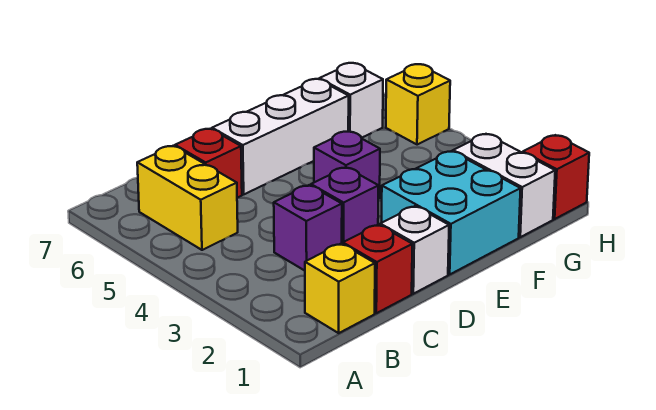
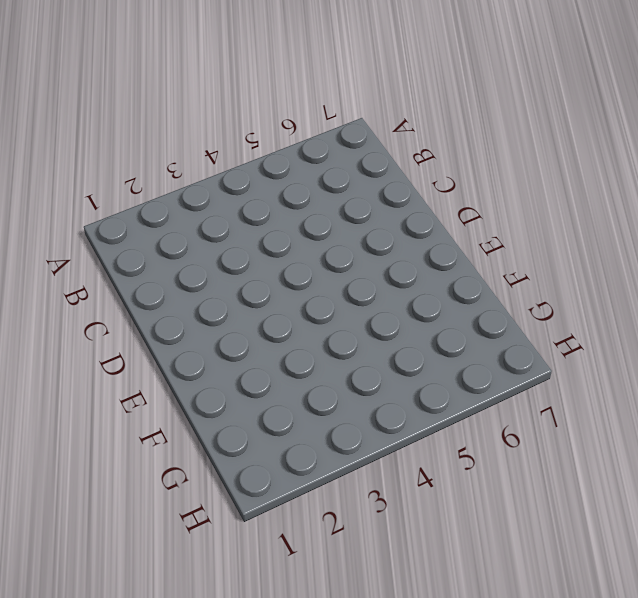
none -> yellow brick B1 level 1
none -> yellow brick B5:B6 level 1
none -> red brick C1 level 1

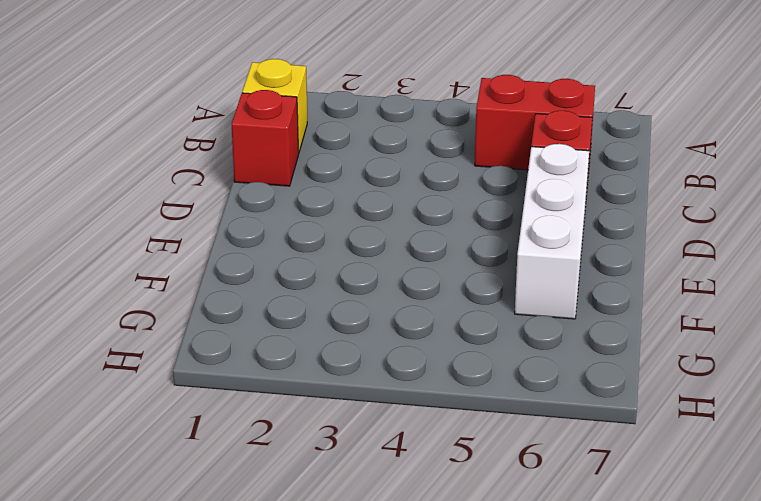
red brick B5:B6 level 1 -> yellow brick B5:B6 level 1
none -> purple brick C3 level 1
none -> white brick D1 level 1
none -> purple brick D3 level 1

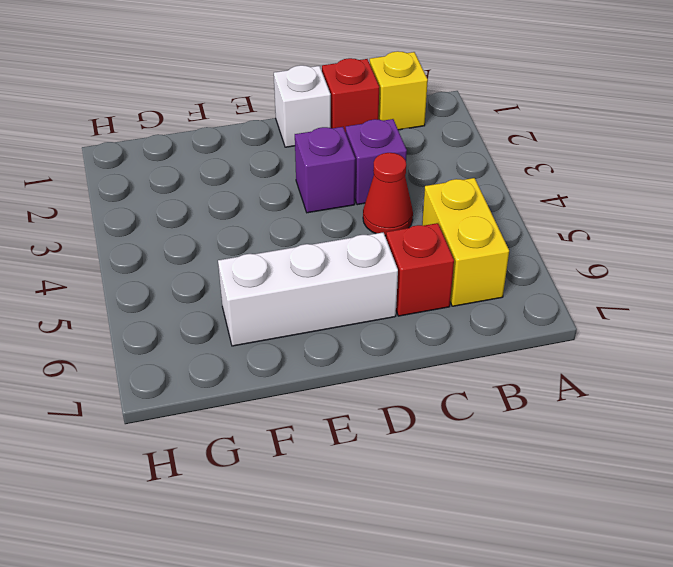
red cone C4 level 1 -> none
none -> cyan brick E1:F2 level 1
none -> purple brick E4 level 1
none -> white brick G1:G2 level 1

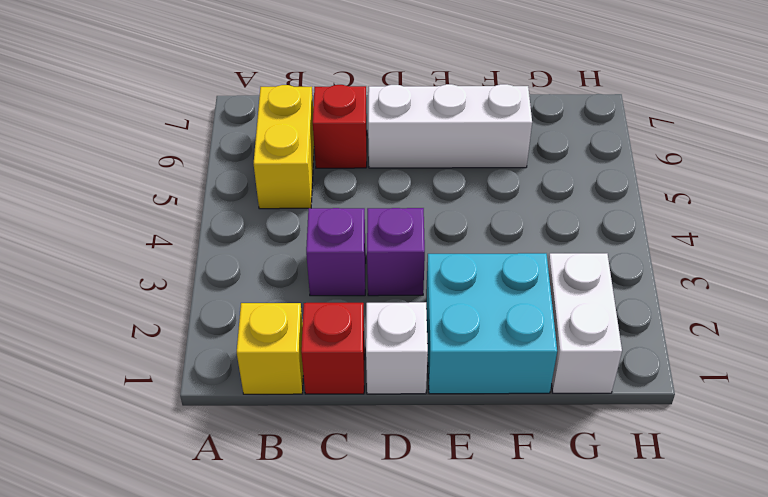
none -> purple brick E4 level 1
none -> white brick G6 level 1
none -> red brick H1 level 1

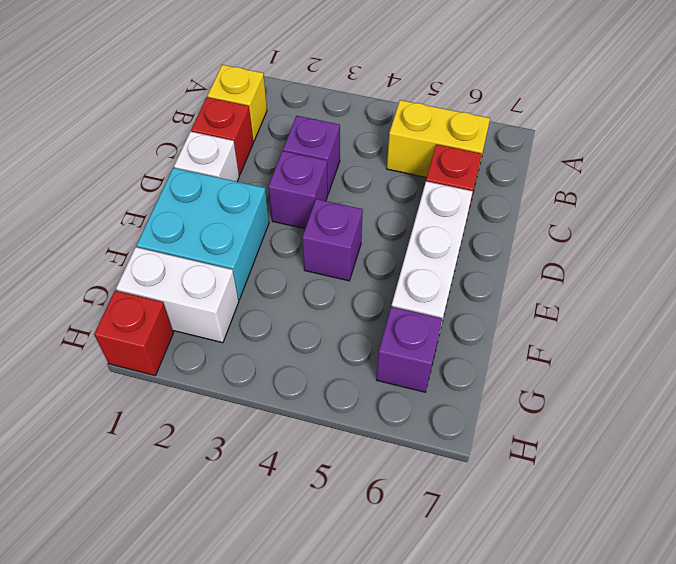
purple brick G6 level 1 -> white brick G6 level 1
none -> yellow brick H5 level 1

